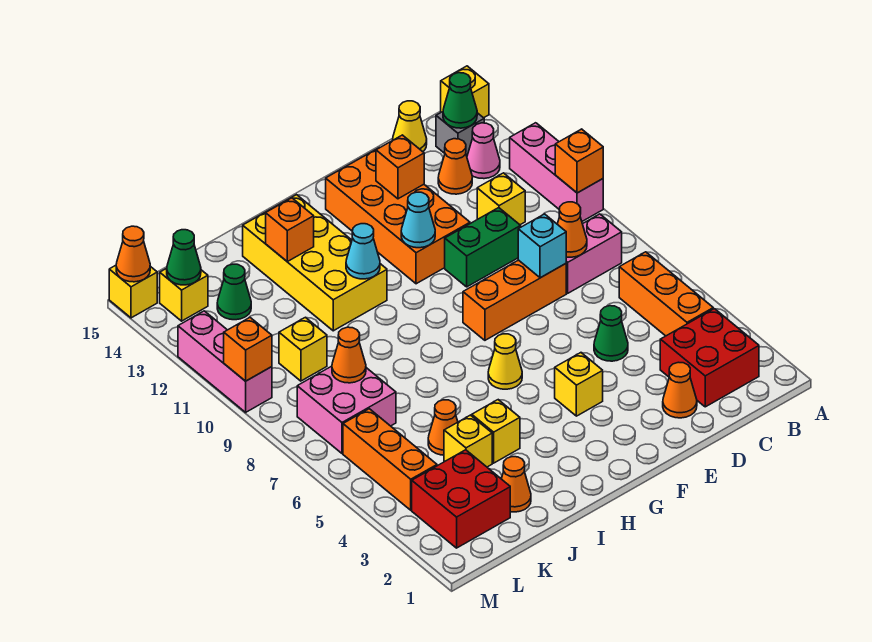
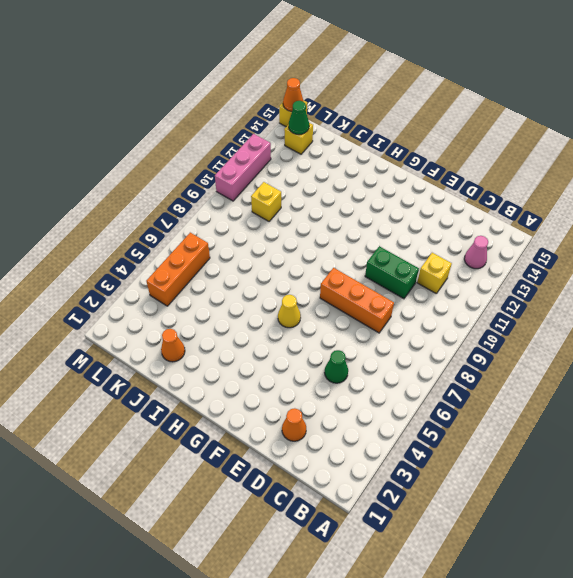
none -> pink brick A10:A12 level 1
none -> yellow brick A15 level 1
none -> red brick B2:C3 level 1
none -> orange brick B4:B6 level 1

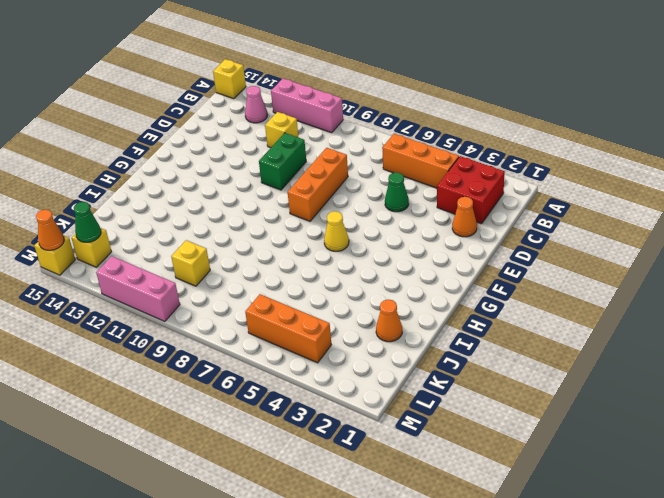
none -> pink brick B8:C8 level 1
none -> grey brick B14 level 1
none -> orange cone C13 level 1
none -> yellow cone C15 level 1

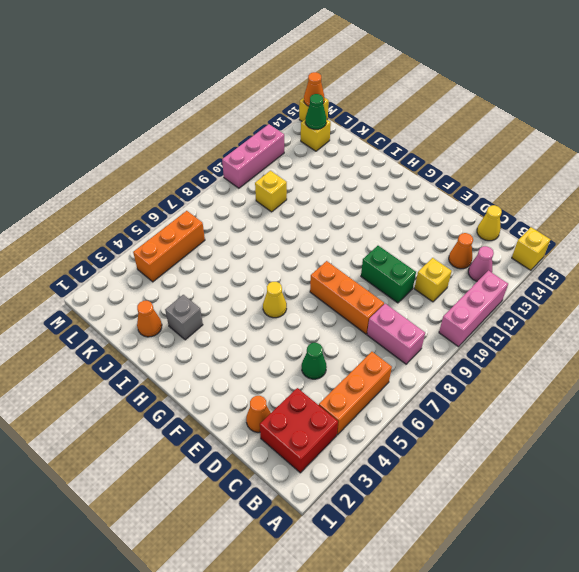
grey brick I3 level 1 -> grey brick B14 level 1
none -> orange brick E11:F14 level 1
none -> yellow brick F4 level 1
none -> yellow brick H11:I14 level 1
none -> yellow brick I4 level 1

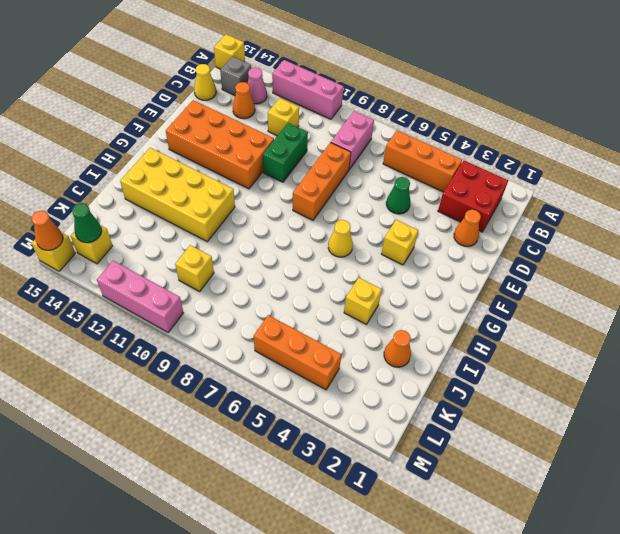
none -> yellow brick J4 level 1
none -> orange cone J5 level 1
none -> red brick K2:L3 level 1
none -> pink brick K7:L8 level 1

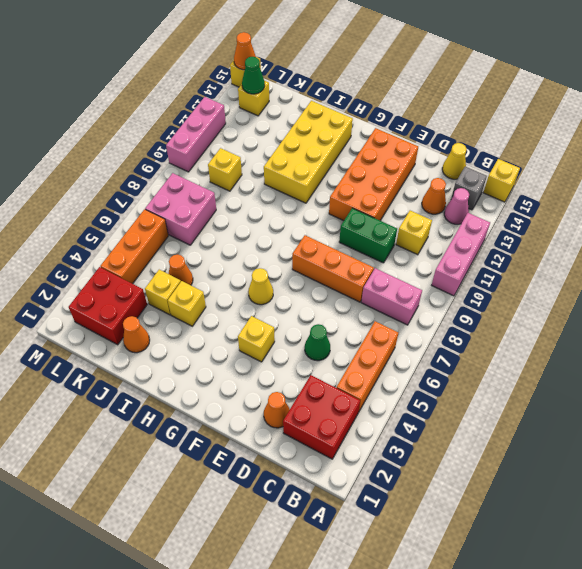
none -> green cone K13 level 1
none -> orange brick A10 level 2
none -> green cone B14 level 2
none -> orange cone C8 level 2

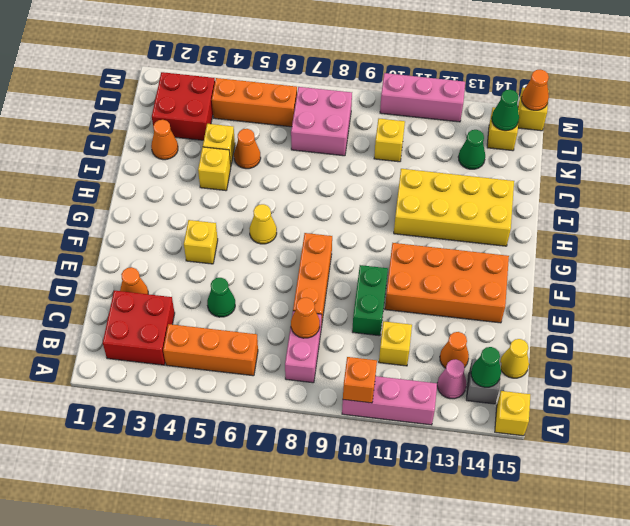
none -> cyan brick D8 level 2
none -> orange brick E13 level 2
none -> cyan cone F11 level 2
none -> cyan cone H11 level 2

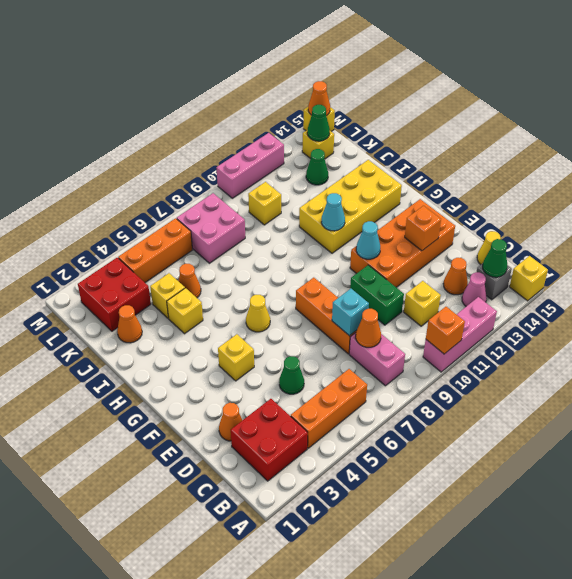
none -> orange brick I13 level 2
none -> orange cone K8 level 2
none -> orange brick M10 level 2

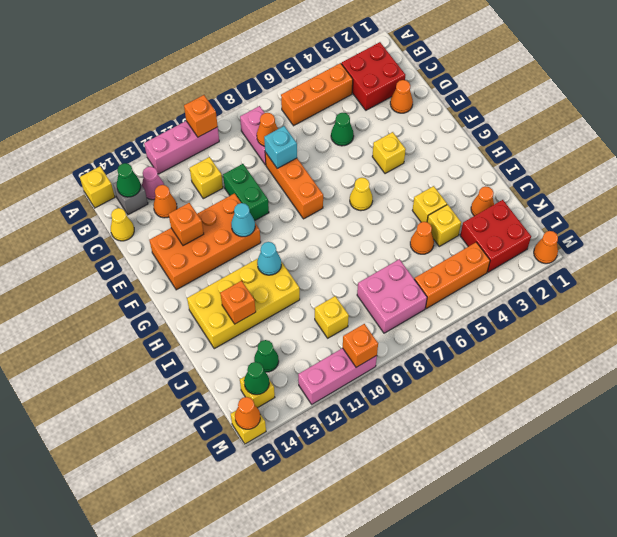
orange cone M1 level 1 -> orange cone K8 level 2

